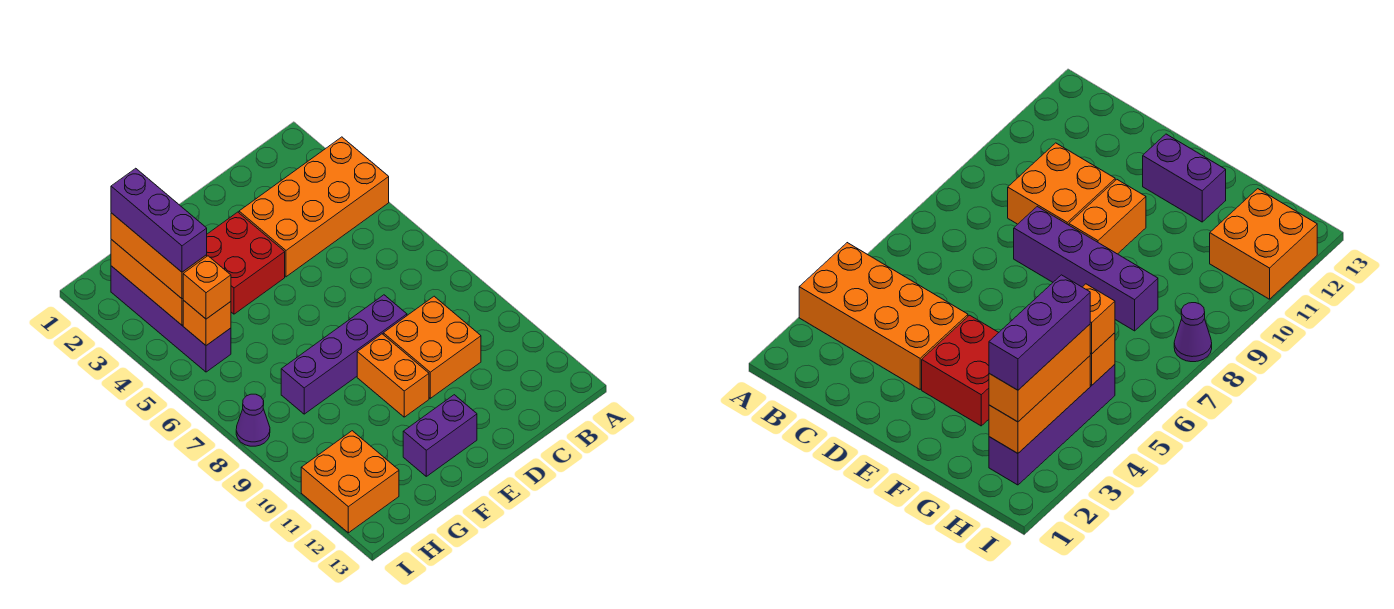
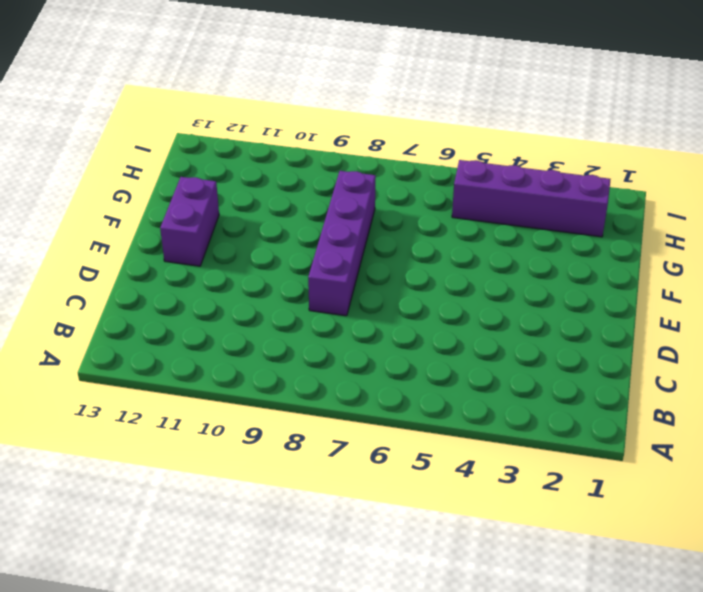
none -> orange brick A3:D4 level 1
none -> orange brick C9:D10 level 1
none -> red brick E3:F4 level 1

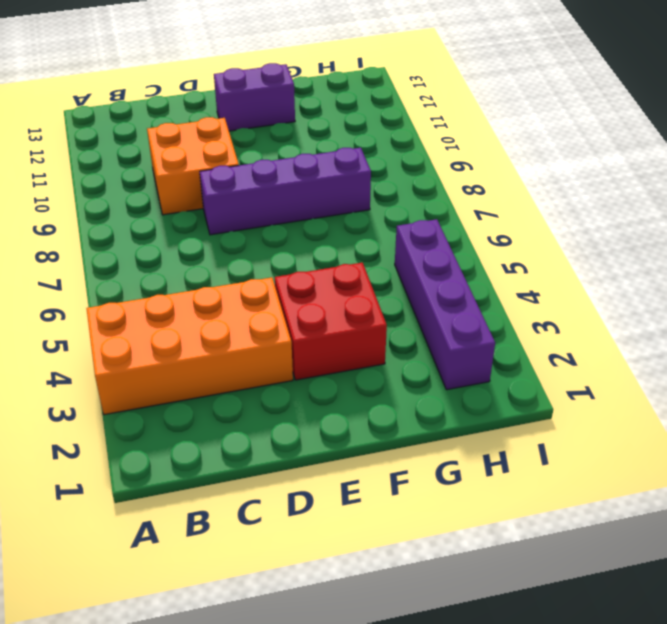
none -> orange brick E9:E10 level 1
none -> orange brick H11:I12 level 1
none -> purple cone I8 level 1

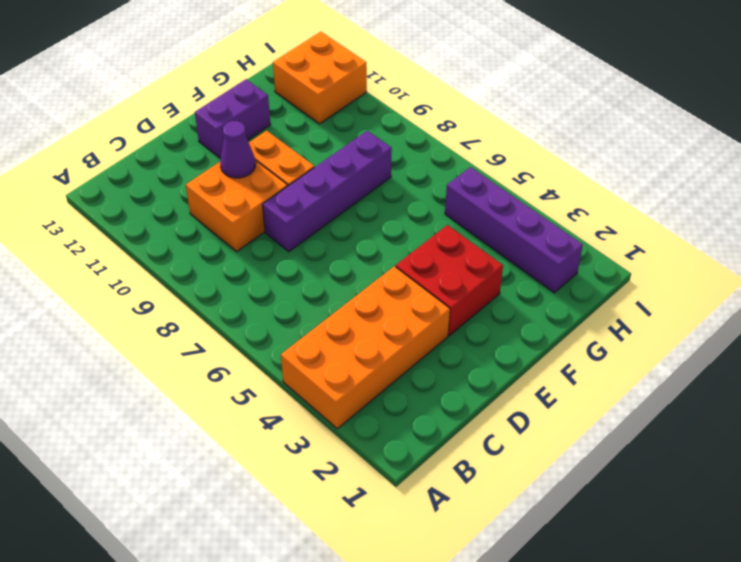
purple cone D10 level 2 -> purple cone I8 level 1
none -> orange brick H2:H4 level 2
none -> orange brick H5 level 2
none -> orange brick H2:H4 level 3

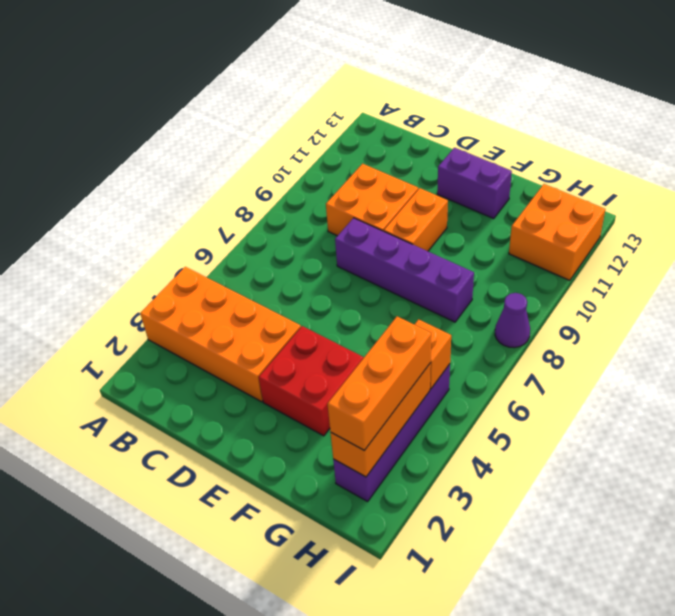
none -> orange brick H5 level 3
none -> purple brick H2:H4 level 4

